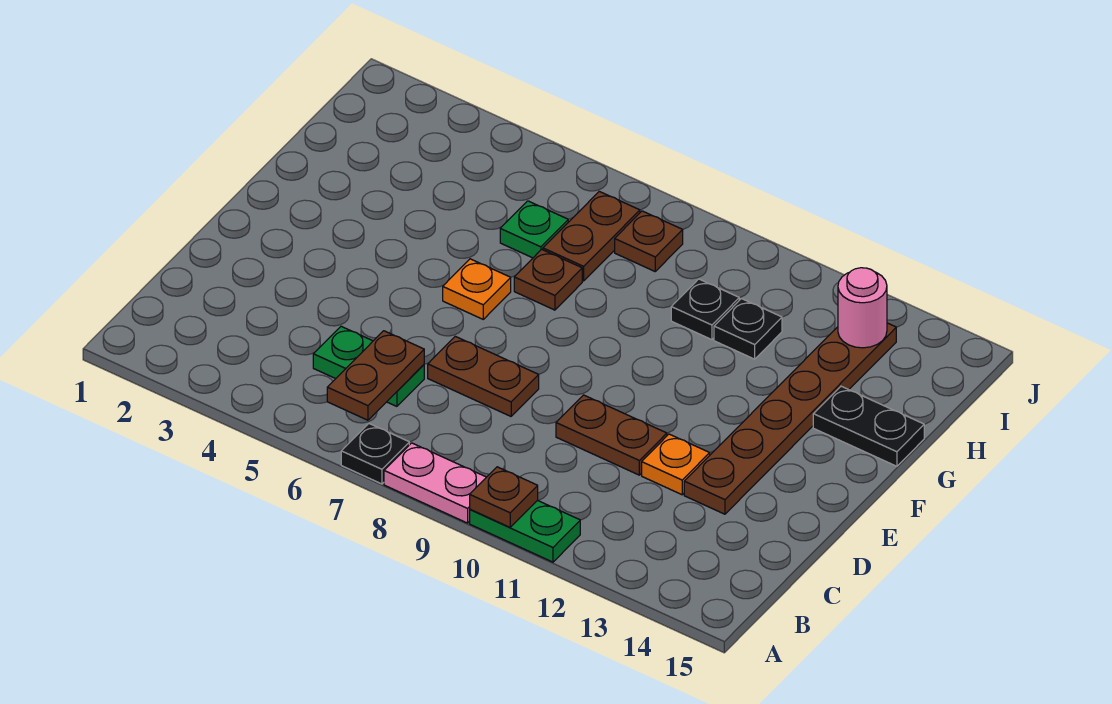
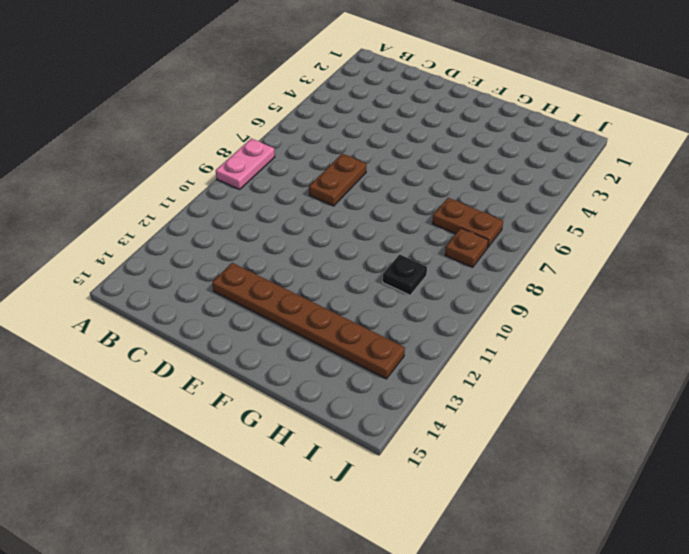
none -> black plate A7 level 1
none -> green plate A10:A11 level 1
none -> green plate C5:C6 level 1

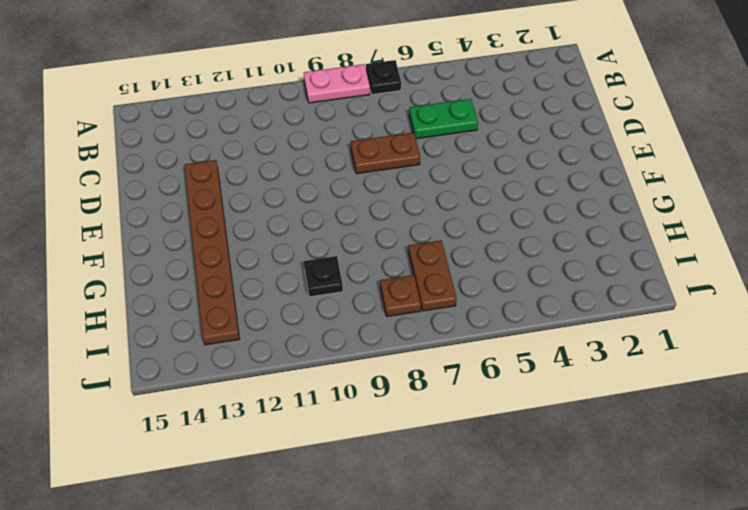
none -> green plate A10:A11 level 1
none -> brown plate D10:D11 level 1
none -> orange plate D12 level 1

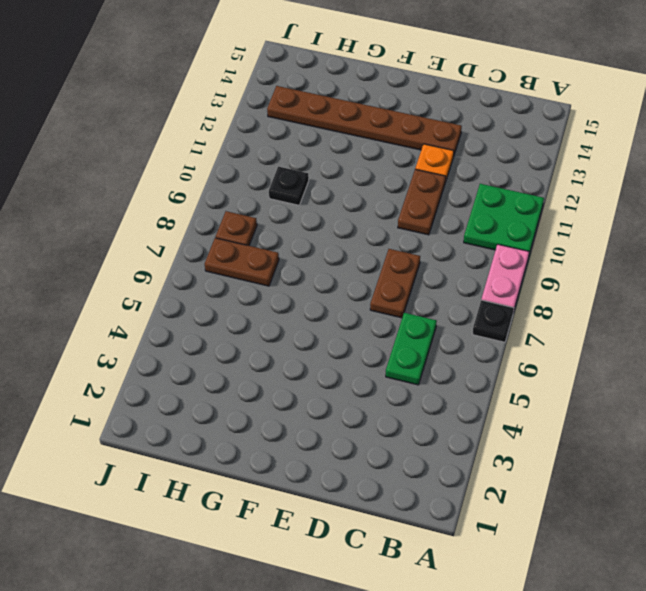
green plate A10:B11 level 1 -> green plate A10:A11 level 1
none -> orange plate F6 level 1
none -> brown plate G7 level 1
none -> black plate G14:G15 level 1

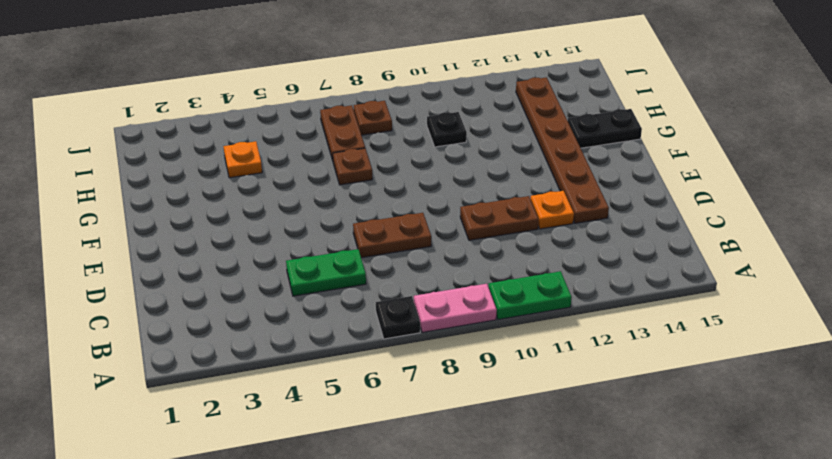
orange plate H4 level 1 -> orange plate F6 level 1
none -> green plate H6 level 1
none -> black plate H11 level 1
none -> brown plate A10 level 2

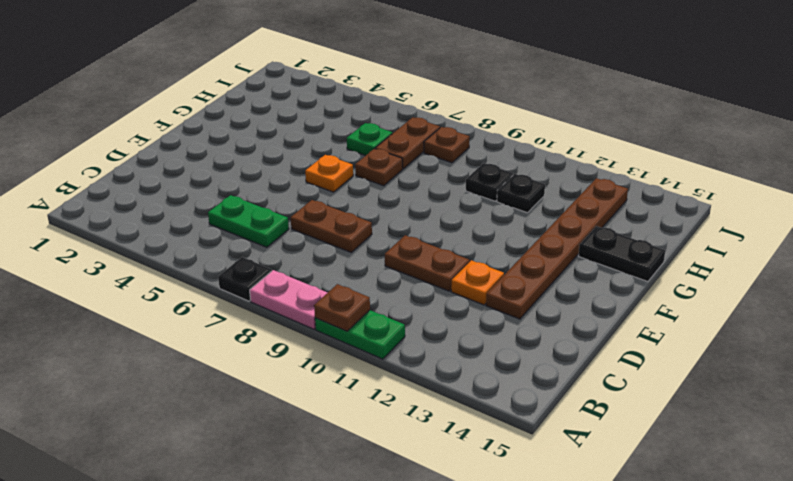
none -> brown plate B6:C6 level 2
none -> pink round brick I13 level 2

